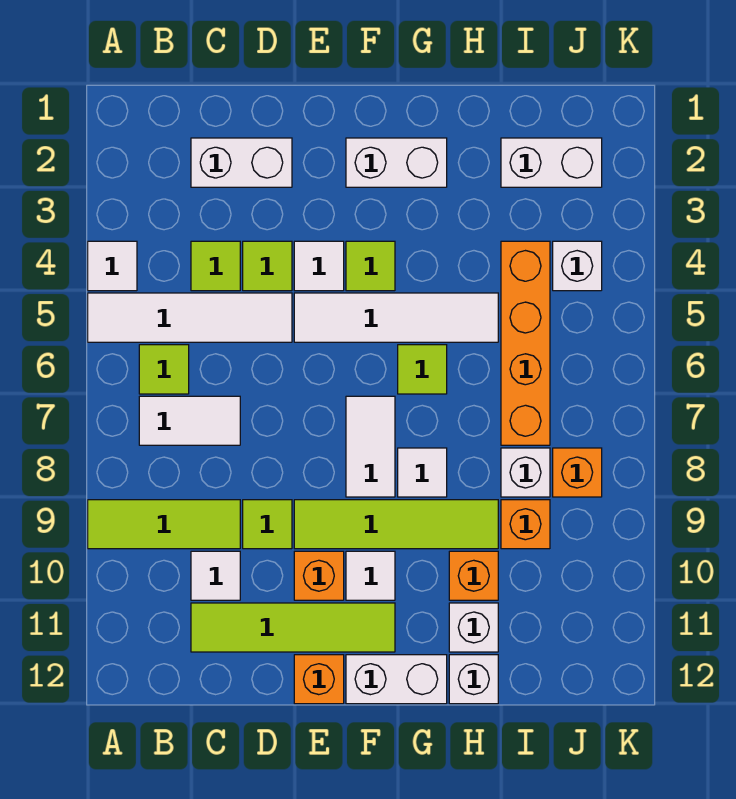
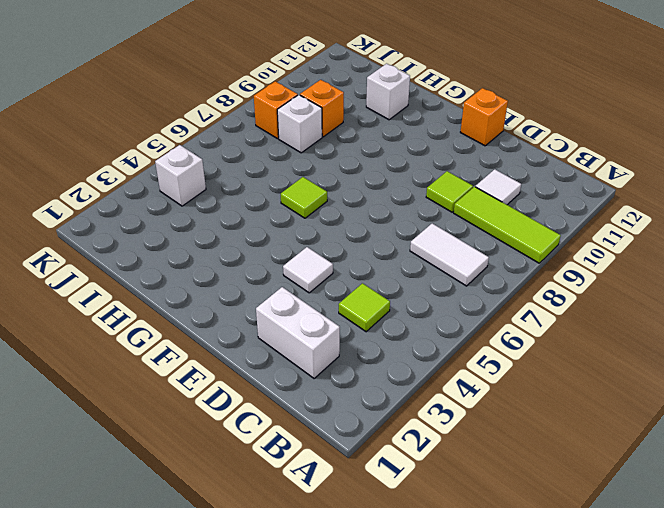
none -> white tile A4 level 1
none -> white tile A5:D5 level 1
none -> lime tile B6 level 1
none -> lime tile C11:F11 level 1

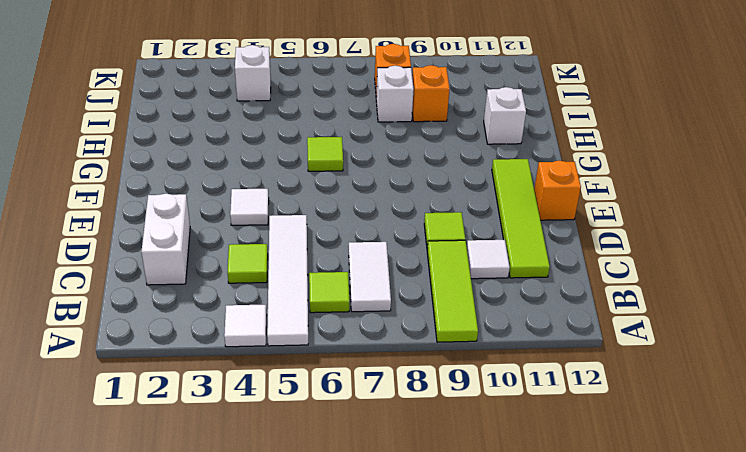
none -> lime tile D4 level 1
none -> white tile E5:H5 level 1
none -> lime tile E9:H9 level 1
none -> orange brick E10 level 1

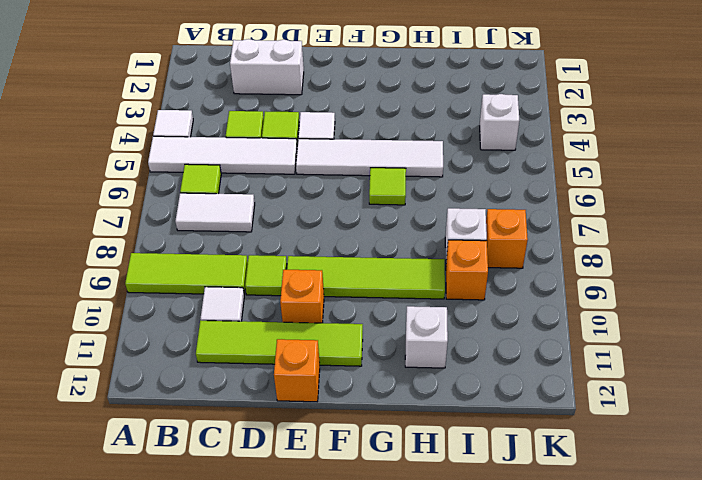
none -> white brick F2:G2 level 1
none -> lime tile F4 level 1
none -> white tile F7:F8 level 1
none -> white tile F10 level 1

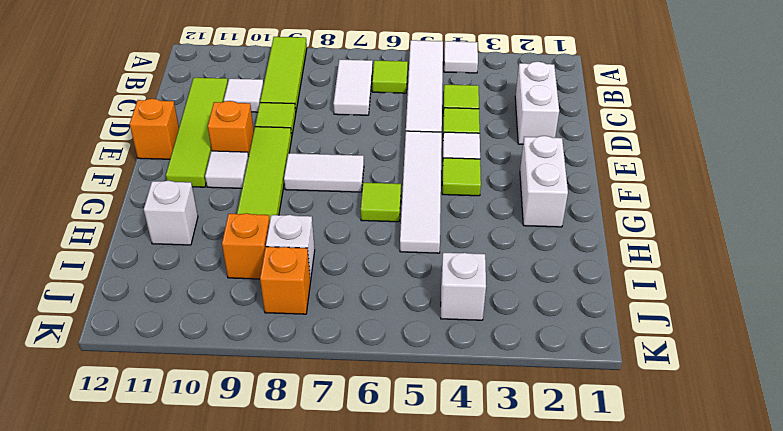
none -> white brick F12:G12 level 1
none -> white tile G8 level 1
none -> orange brick H10 level 1
none -> white brick H12 level 1

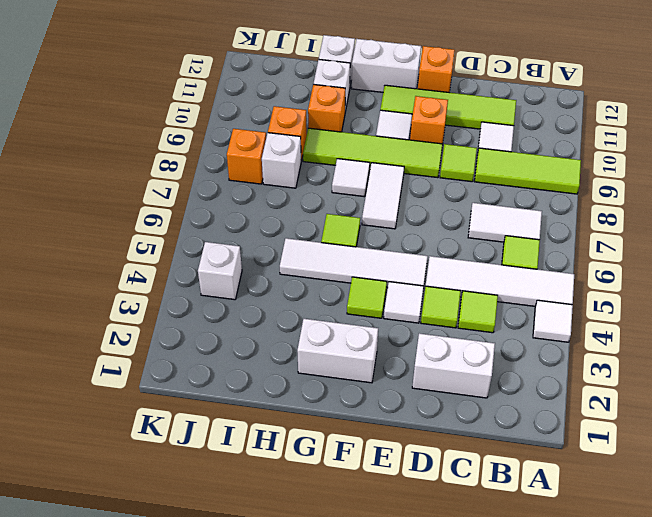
none -> white brick I2:J2 level 1
none -> orange brick I4:I7 level 1

